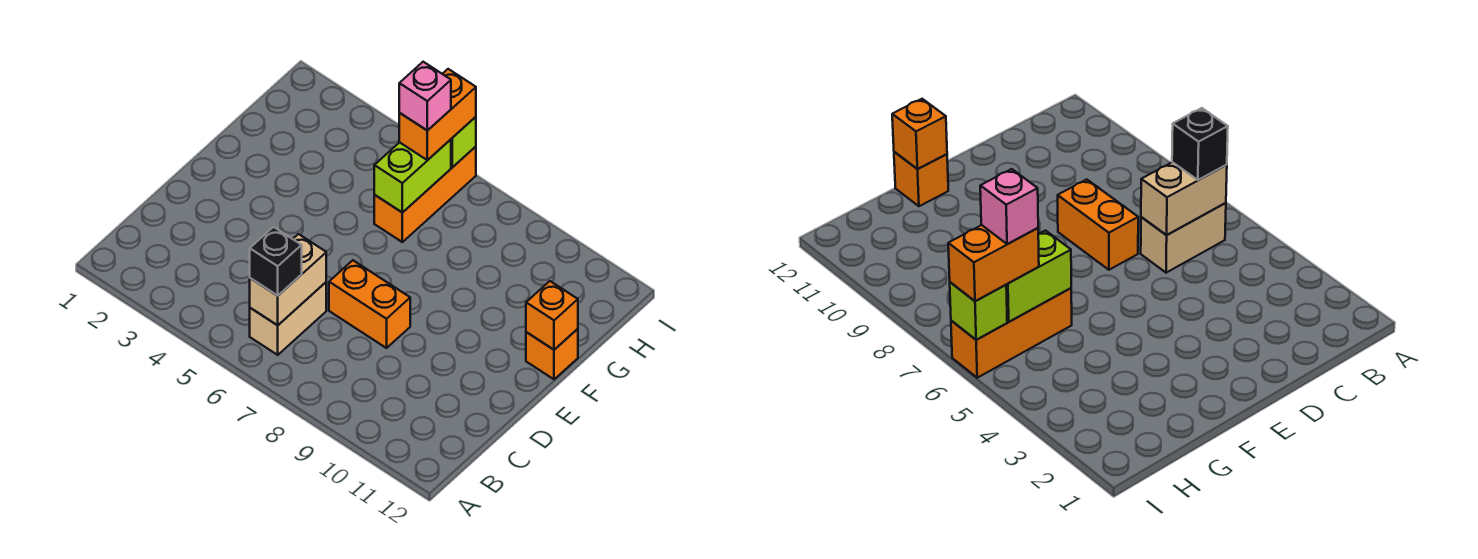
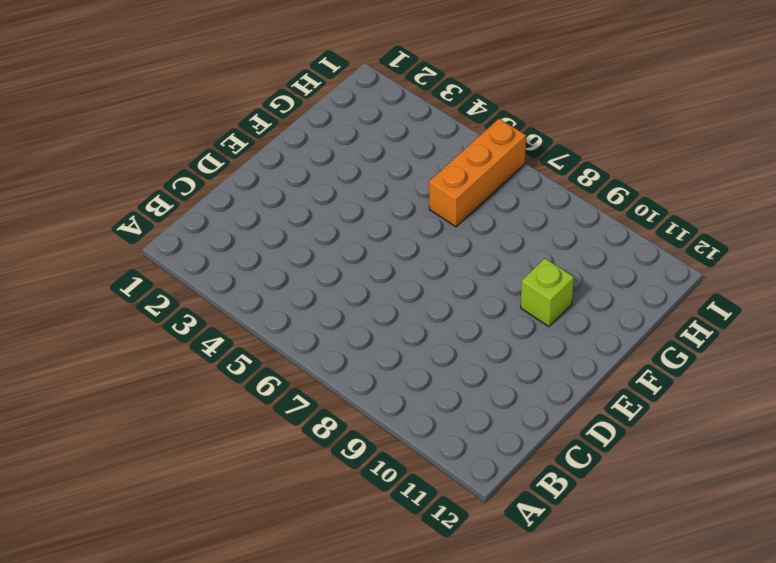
lime brick F10 level 1 -> lime brick I6 level 2
none -> tan brick B6:C6 level 1
none -> orange brick D7:D8 level 1

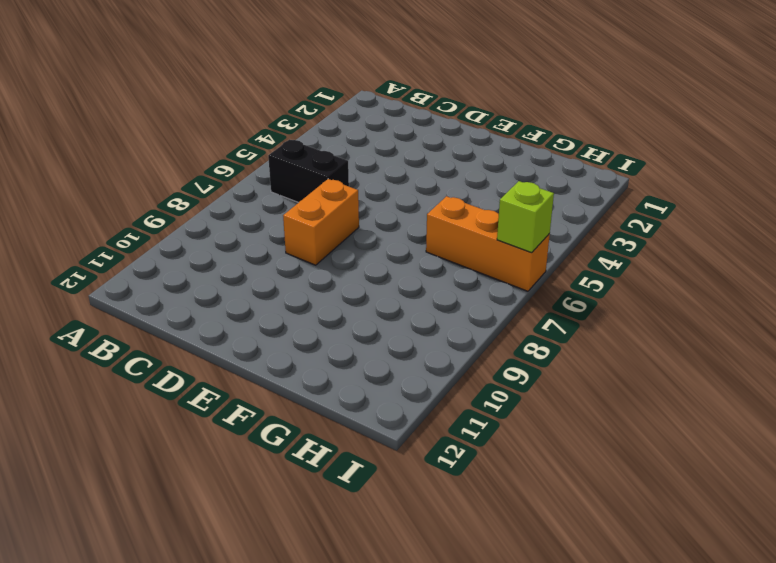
black brick B6:C6 level 1 -> tan brick B6:C6 level 1
none -> orange brick F12 level 1
none -> tan brick B6:C6 level 2

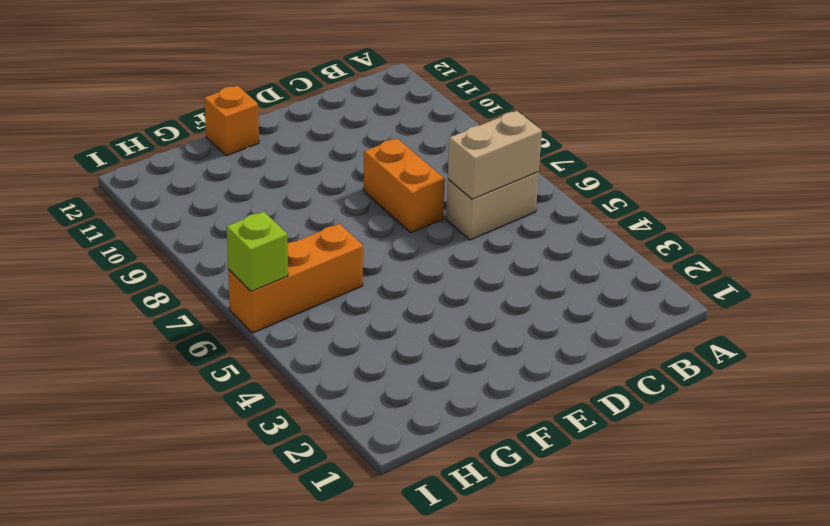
none -> orange brick F12 level 2
none -> lime brick G6:H6 level 2

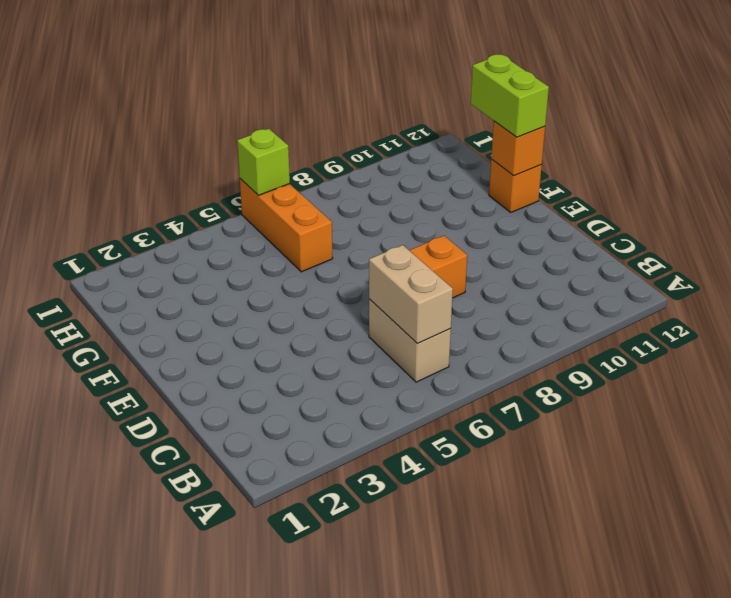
lime brick F12:G12 level 3 -> lime brick G6:H6 level 2
none -> black brick B6 level 3
none -> orange brick H6:I6 level 3

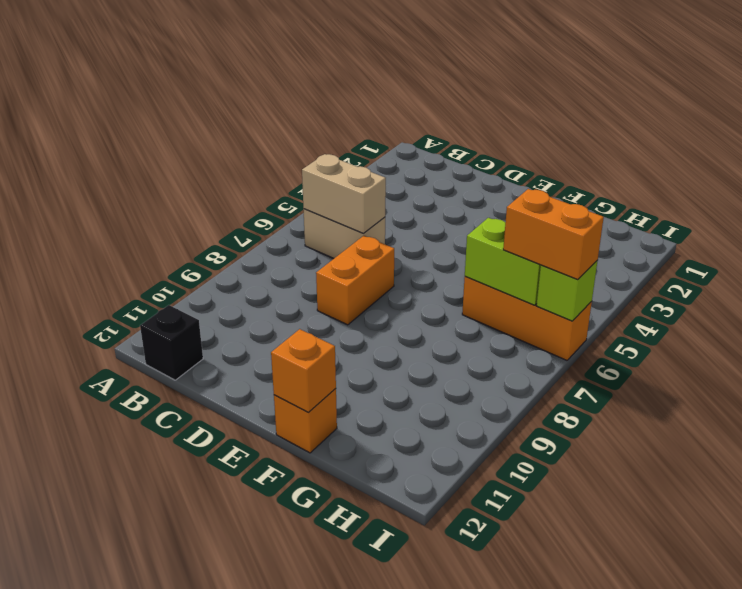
black brick B12 level 1 -> black brick B6 level 3
none -> pink brick H6 level 4

